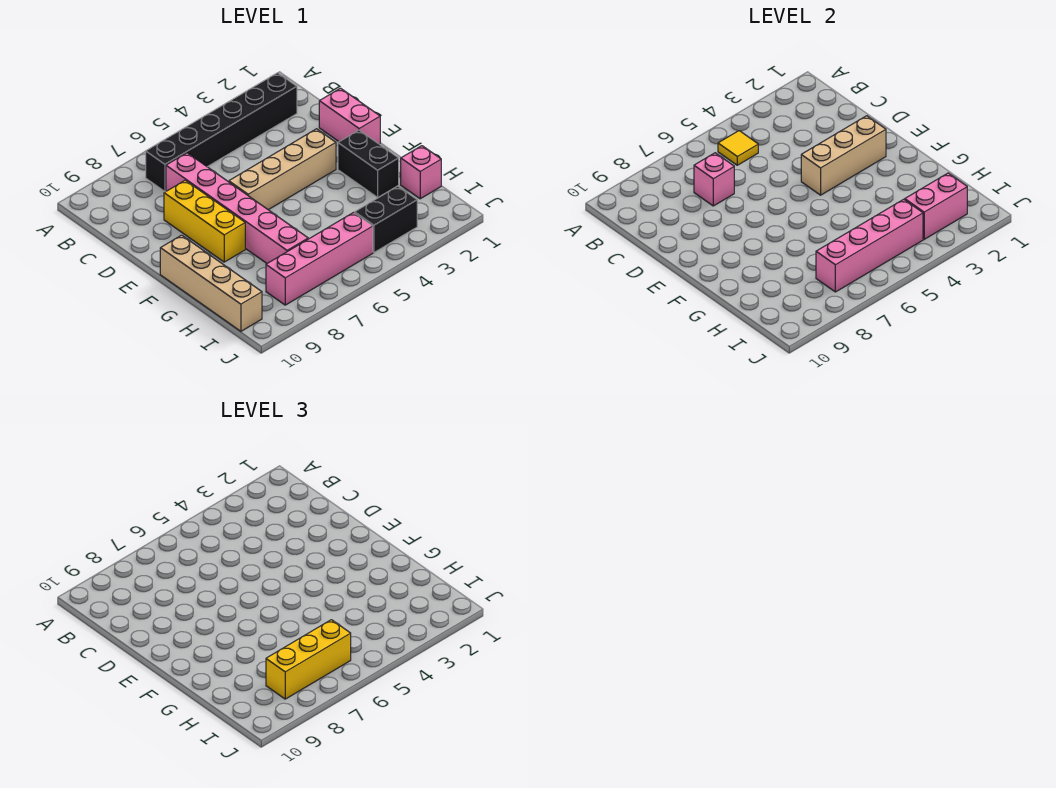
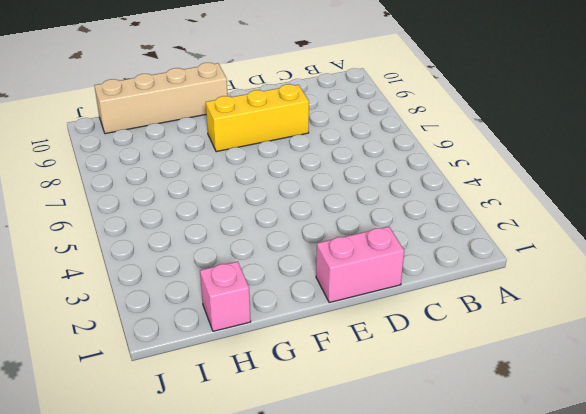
none -> black brick B2:B7 level 1
none -> pink brick C7:H7 level 1
none -> tan brick E3:E6 level 1

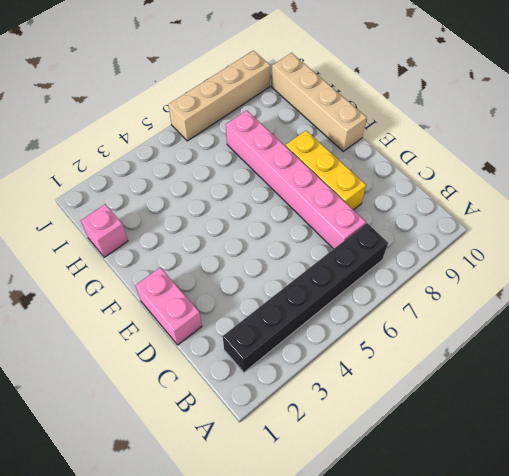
tan brick J6:J9 level 1 -> tan brick E3:E6 level 1
none -> black brick F2:G2 level 1
none -> black brick I3:I4 level 1
none -> pink brick I5:I8 level 1

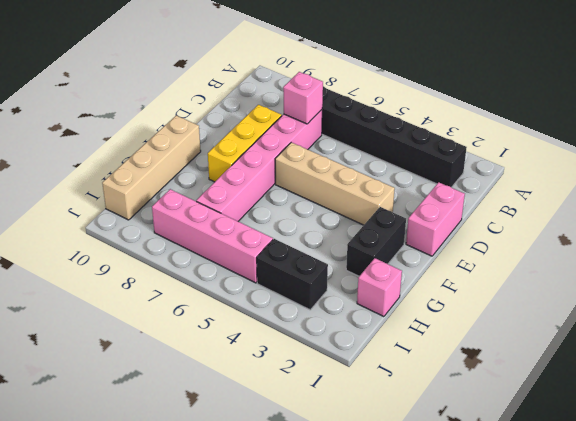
none -> yellow tile B5 level 2
none -> tan brick E2:E4 level 2
none -> pink brick I2:I3 level 2

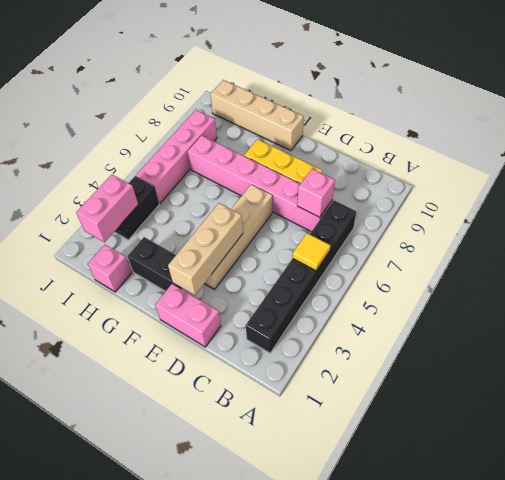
none -> pink brick I4:I7 level 2
none -> yellow brick I6:I8 level 3

